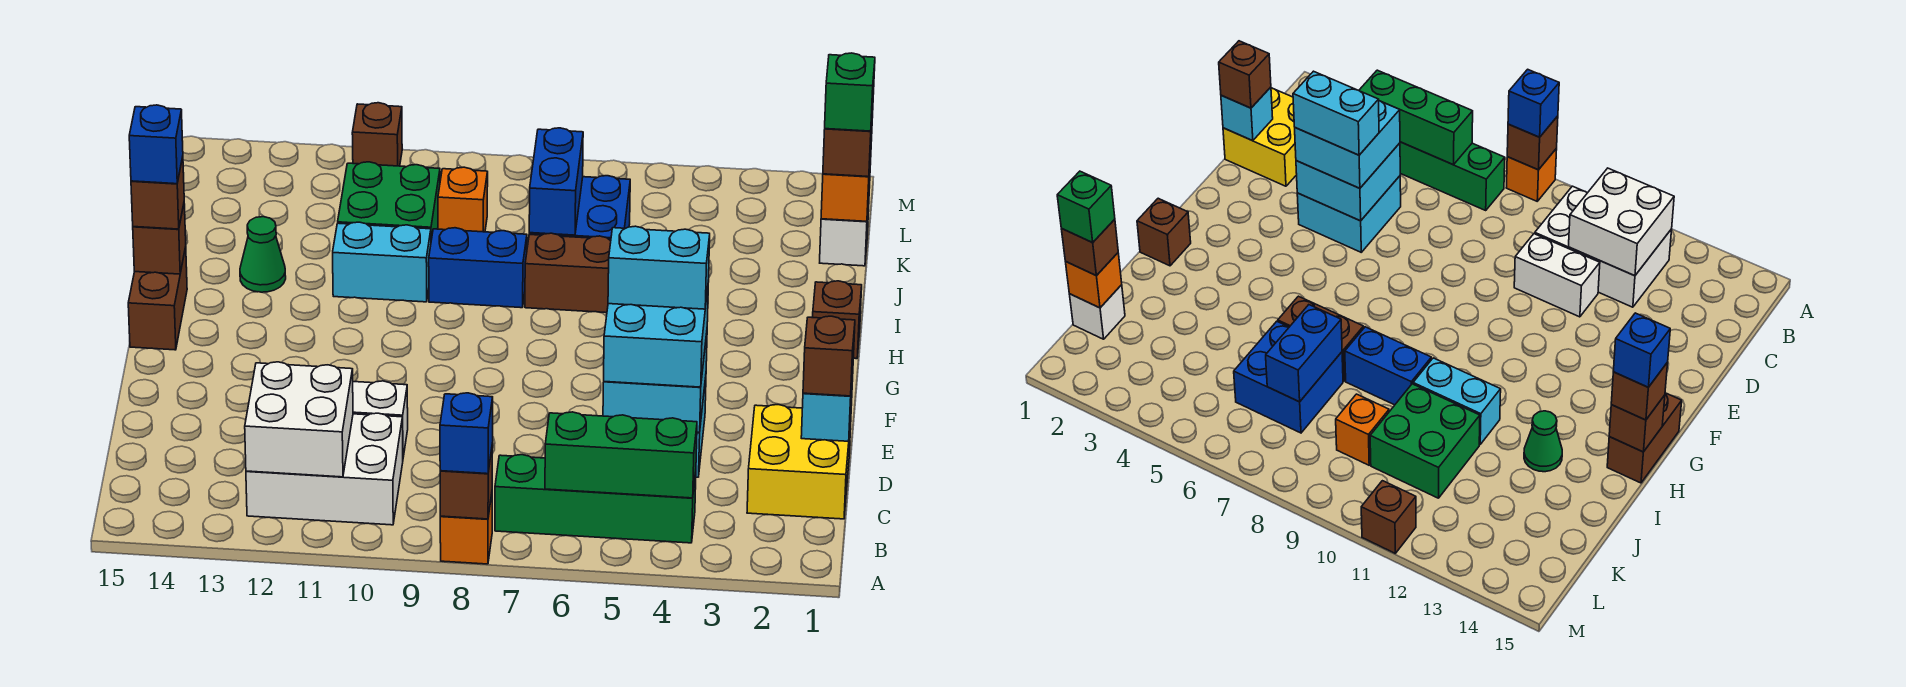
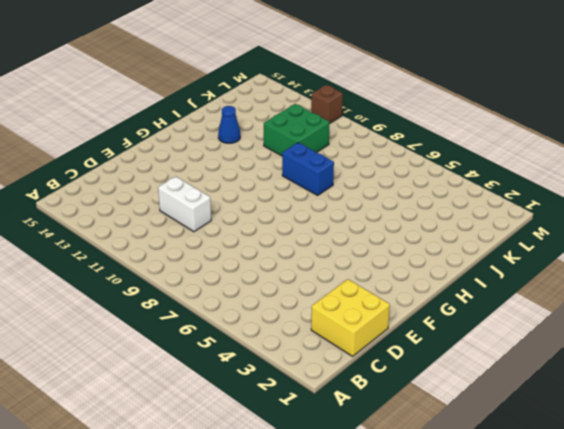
blue cone I13 level 1 -> green cone I13 level 1
none -> orange brick A8 level 1
none -> green brick B4:B7 level 1
none -> white brick B10:C12 level 1
none -> cyan brick D4:E5 level 1

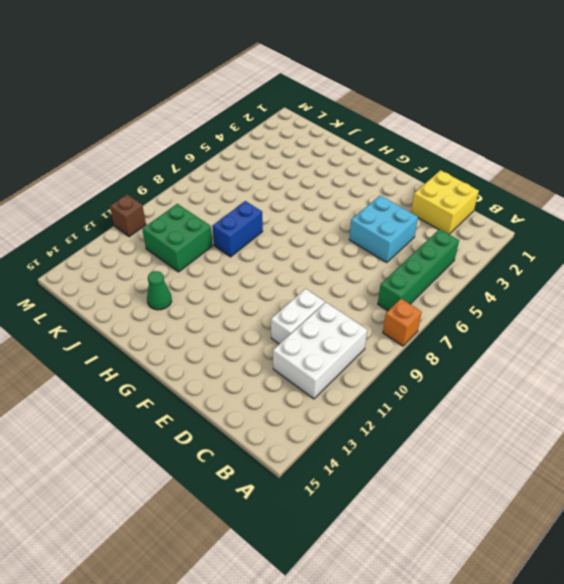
none -> brown brick G15:H15 level 1
none -> brown brick H1 level 1
none -> brown brick I6:I7 level 1
none -> cyan brick I10:I11 level 1

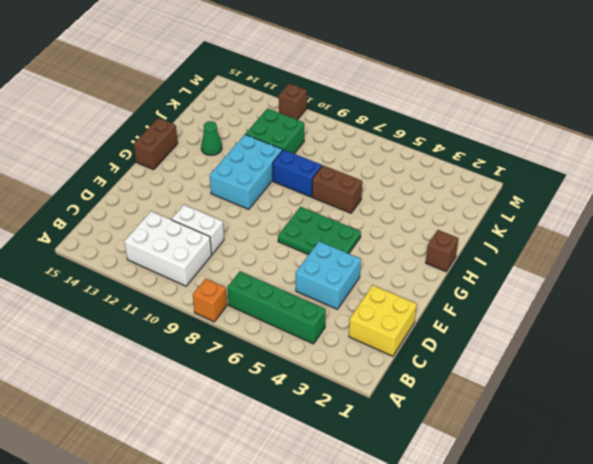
green plate F5:G7 level 1 -> none
cyan brick G10:I11 level 1 -> cyan brick I10:I11 level 1
none -> blue brick J6:K7 level 1
none -> white brick K1 level 1
none -> orange brick K9 level 1
none -> brown brick A8 level 2

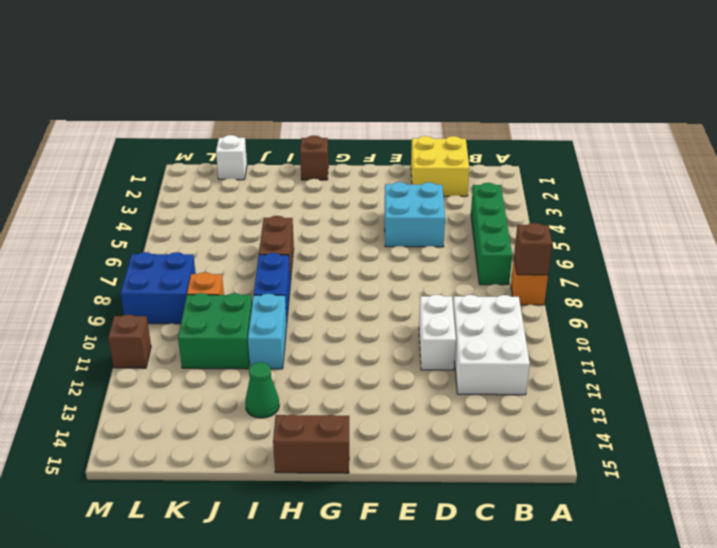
blue brick L8:M9 level 1 -> blue brick J6:K7 level 1
none -> green brick B4:B6 level 2
none -> white brick B11:C12 level 2
none -> cyan brick D1 level 2
none -> cyan brick D4:E5 level 2

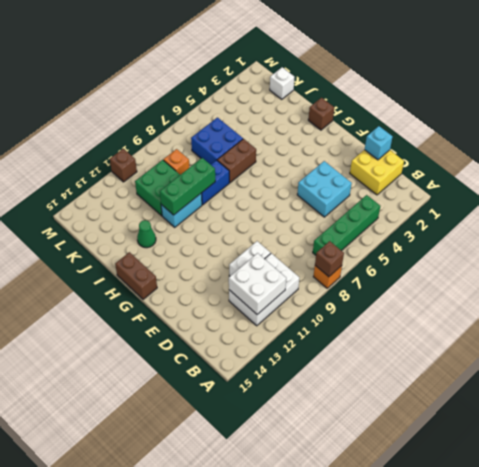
green brick I9:I11 level 2 -> green brick B4:B6 level 2
none -> cyan brick D4:E5 level 2
none -> brown brick H15 level 2
none -> blue brick J7:K7 level 2
none -> orange brick K1 level 2

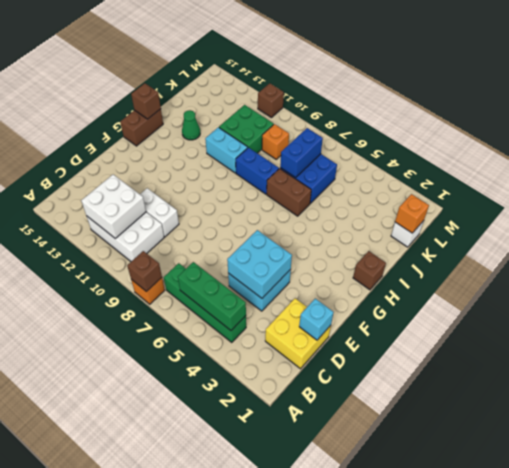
none -> blue brick A8 level 3
none -> brown brick D1 level 3
none -> cyan brick D4:E5 level 3
none -> brown brick H15 level 3

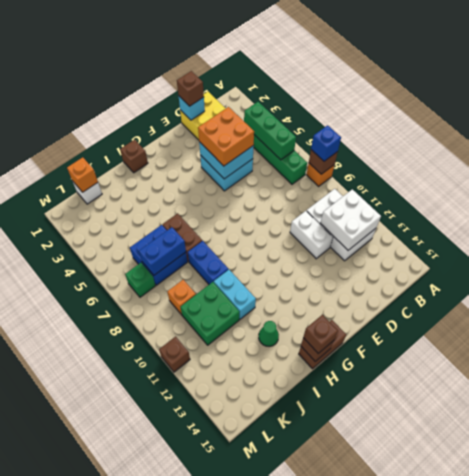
orange brick D4:E5 level 3 -> cyan brick D4:E5 level 3
green brick L7 level 1 -> green brick K1 level 4
none -> brown brick K1 level 3
none -> cyan brick E4:E5 level 4
none -> blue brick H15 level 4

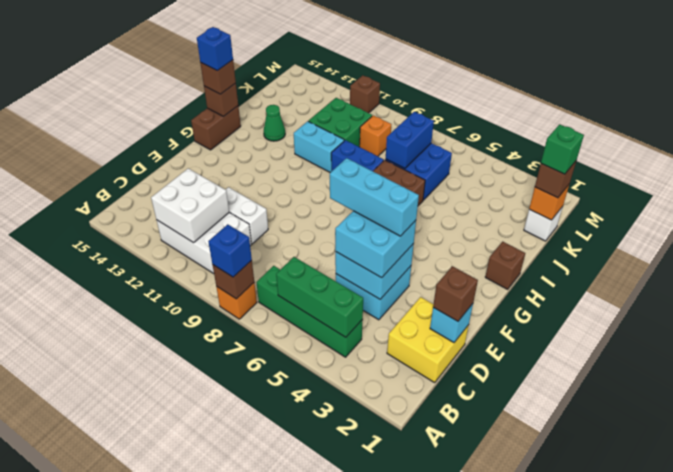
cyan brick E4:E6 level 4 -> cyan brick E4:E5 level 4

